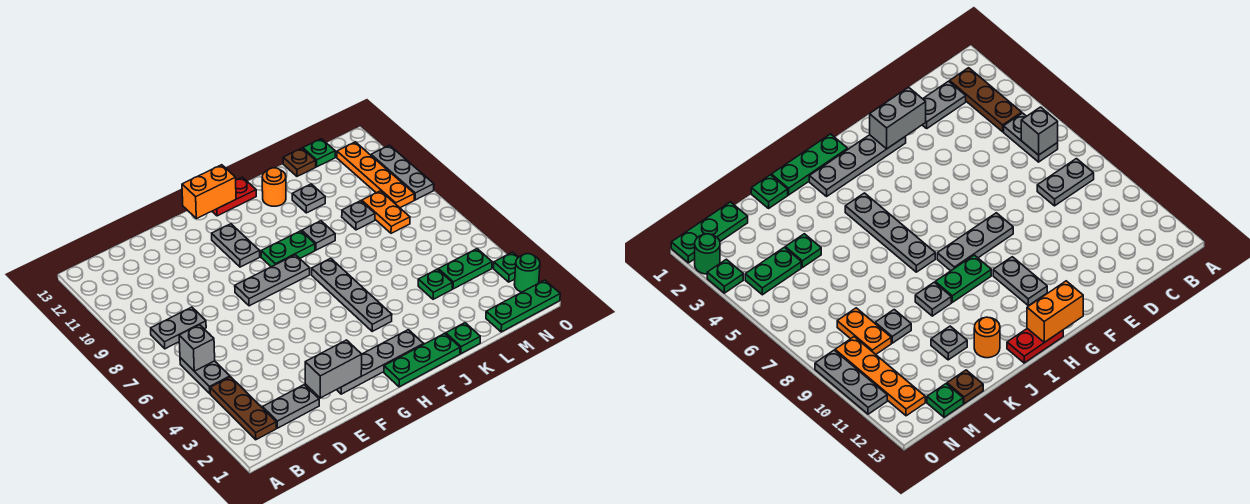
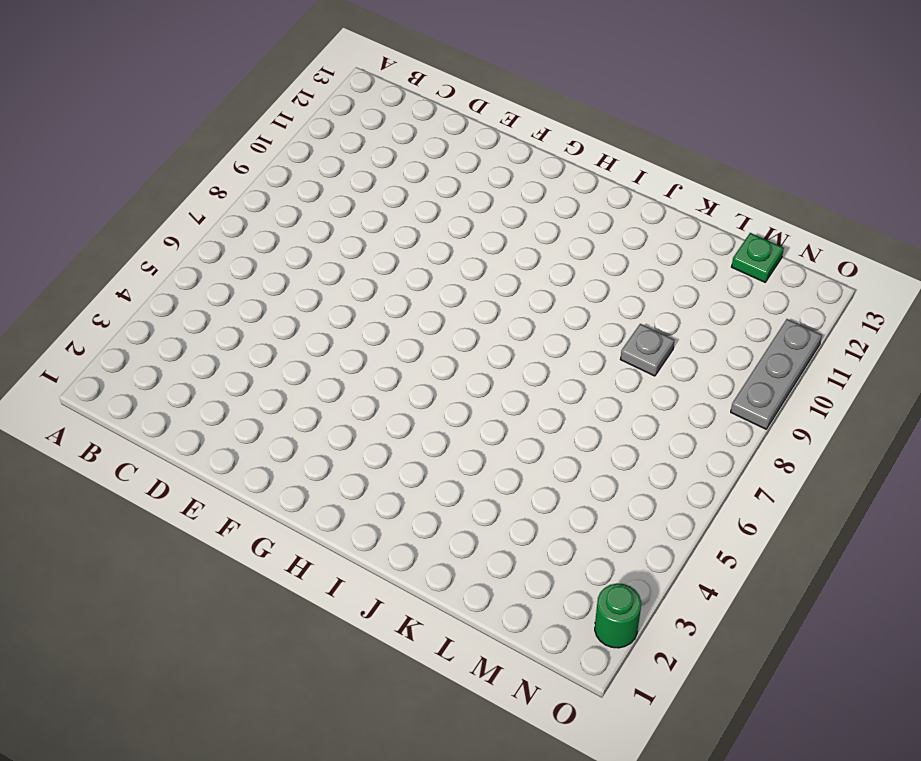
none -> brown plate B2:B4 level 1
none -> grey plate B5:B6 level 1
none -> grey plate B8:C8 level 1

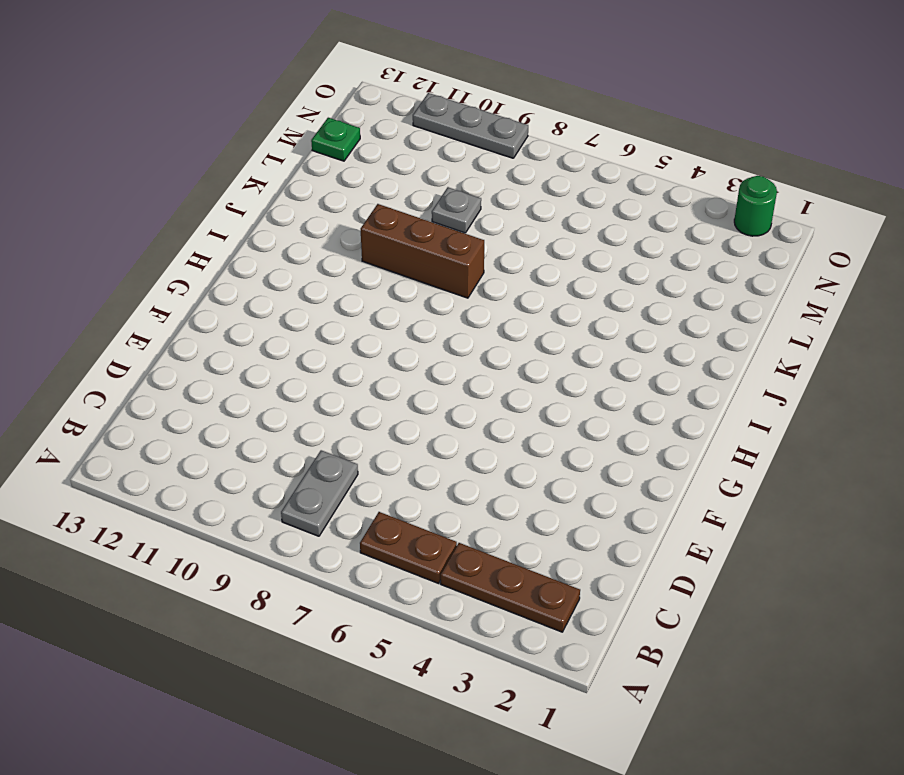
brown plate B5:B6 level 1 -> grey plate B5:B6 level 1
brown brick J8:J10 level 1 -> grey plate J9 level 1
none -> grey plate C2:D2 level 1
none -> grey plate F2:I2 level 1
none -> grey plate F8:H8 level 1

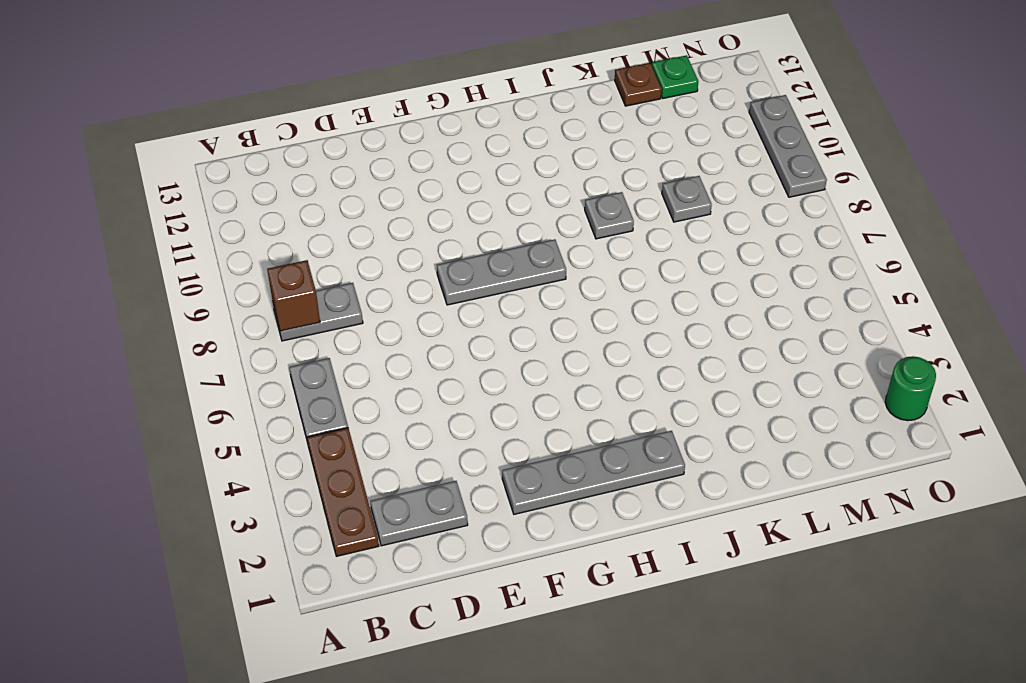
brown brick B8 level 2 -> none
none -> grey plate G10:G11 level 1
none -> green plate H1:J1 level 1
none -> green plate H9:I9 level 1

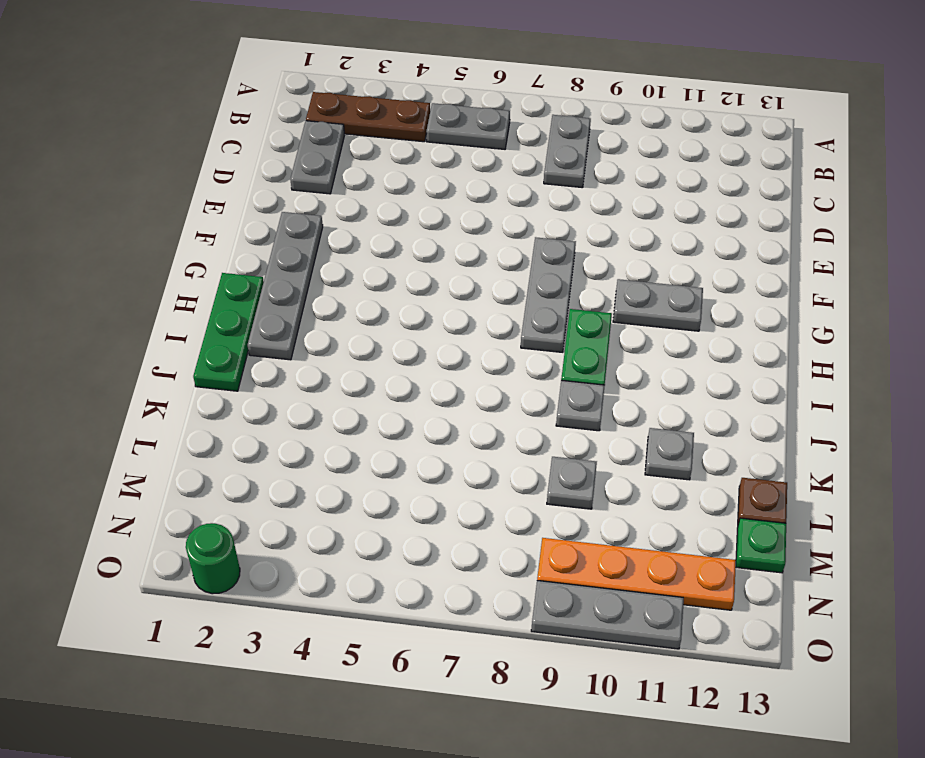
none -> red plate H13:I13 level 1
none -> grey plate I4:I7 level 1
none -> orange round brick J12 level 1

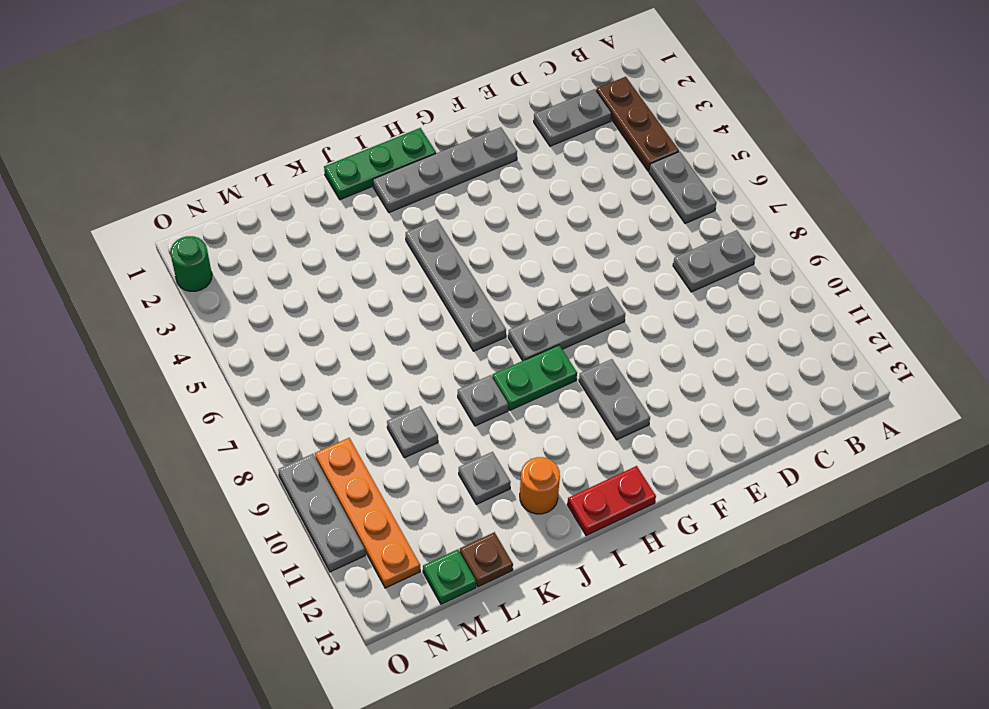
none -> green plate K1 level 1
none -> green plate L4 level 1
none -> green plate M1:O1 level 1

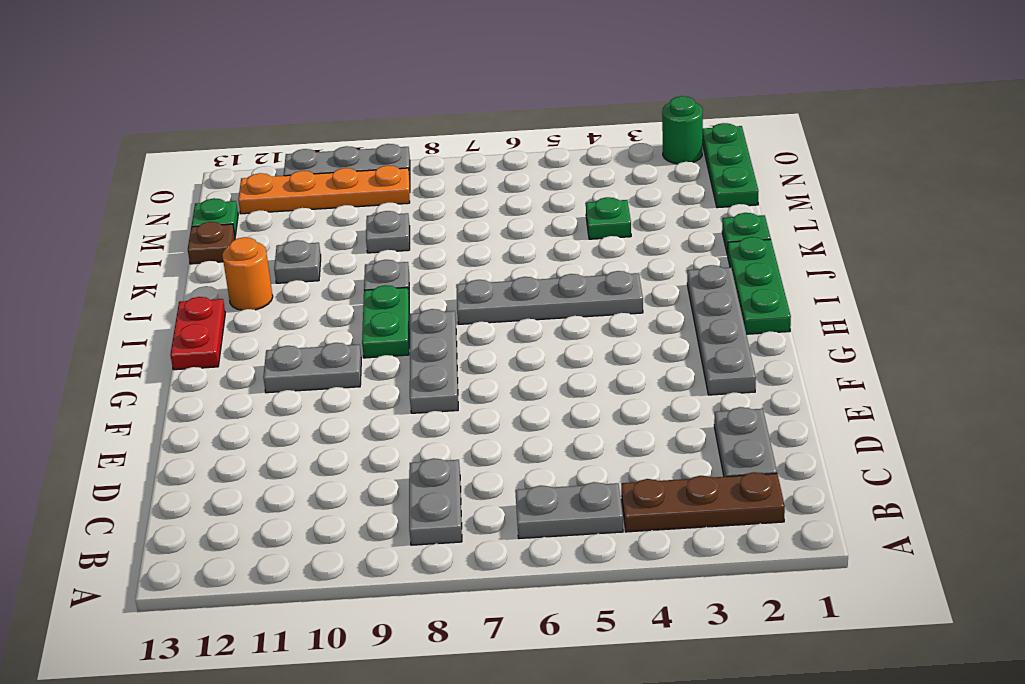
none -> green plate M4:N4 level 1
none -> orange plate M8:M9 level 1
none -> green plate O3 level 1

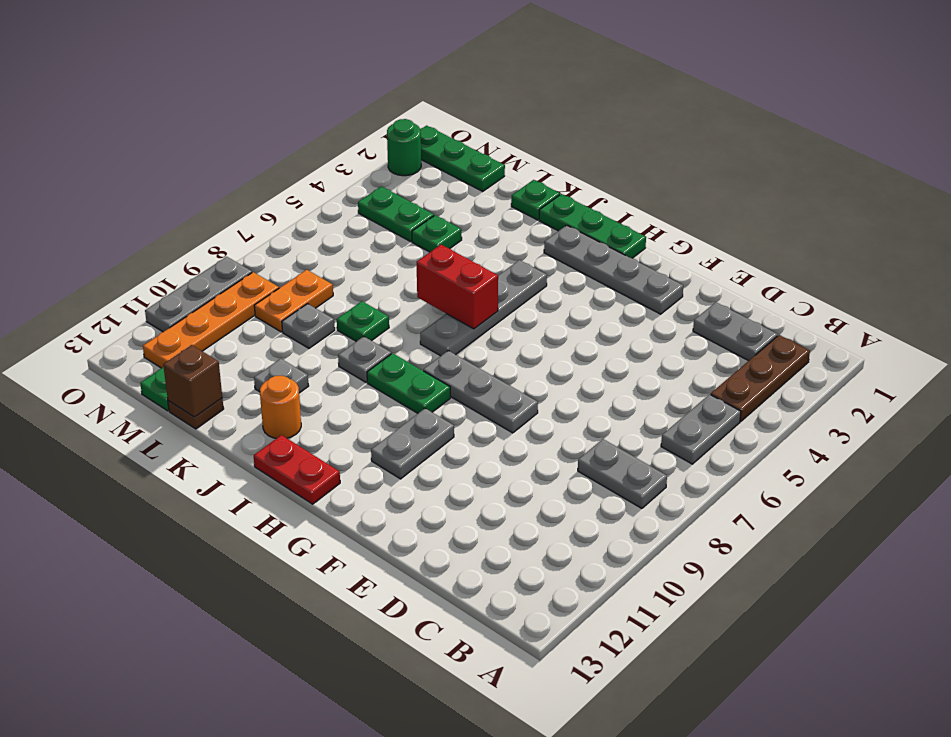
red brick I6:J6 level 2 -> none
green plate K8 level 1 -> green plate O3 level 1
brown brick L13 level 2 -> none
none -> grey brick B6 level 2
none -> grey brick E2:F2 level 2
none -> orange brick G13:H13 level 2

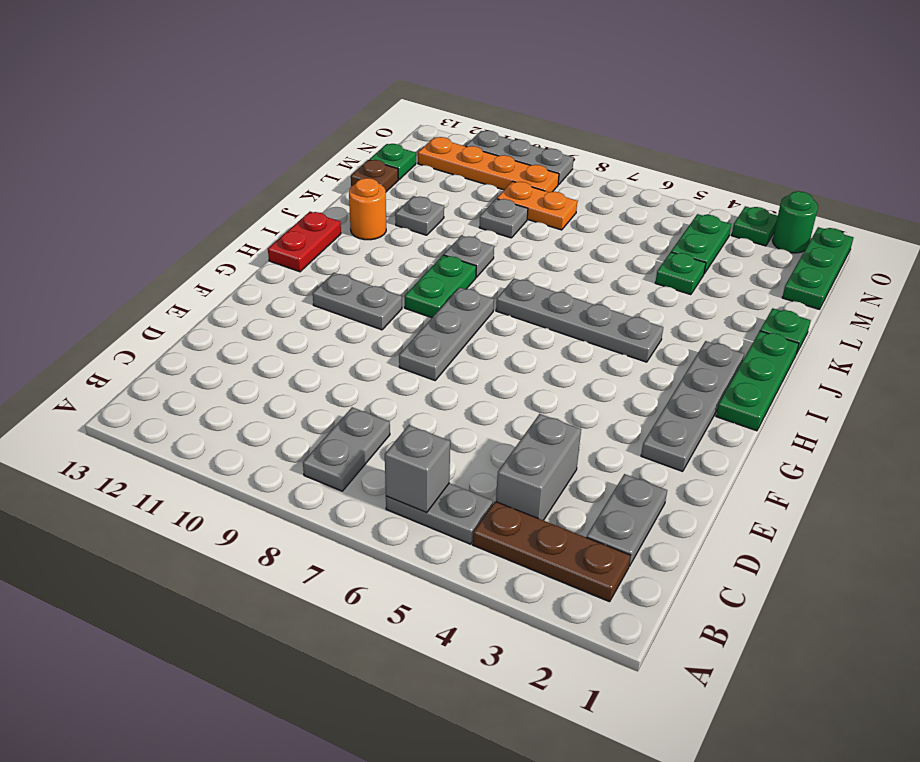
grey brick C4:D4 level 1 -> grey brick E2:F2 level 2
none -> orange brick G13:H13 level 2

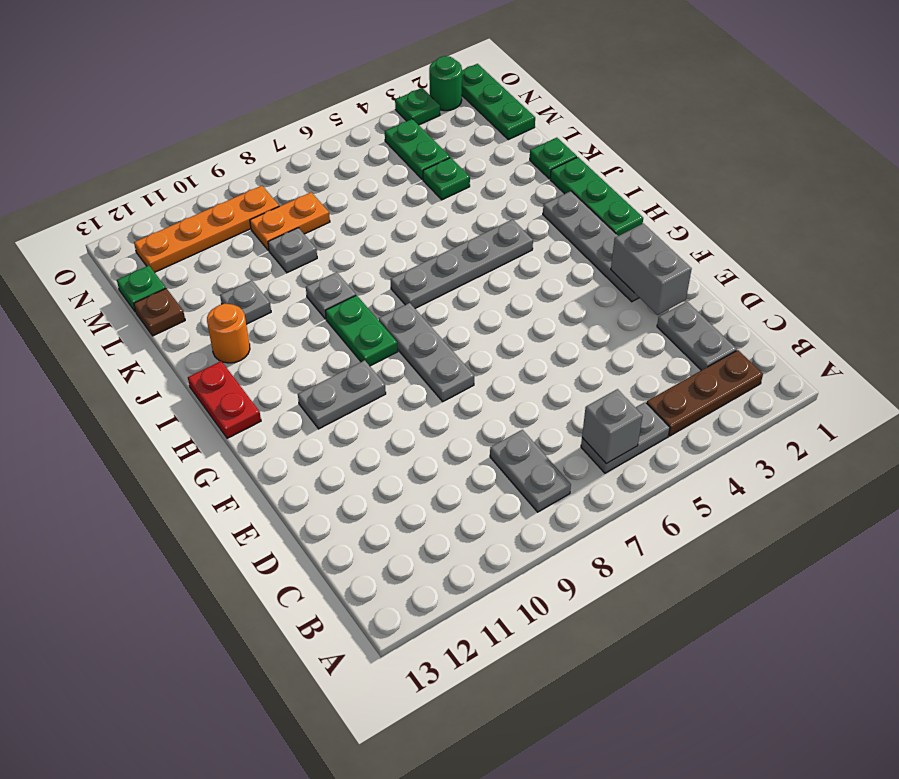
none -> grey plate O9:O11 level 1
none -> orange brick G13:H13 level 2

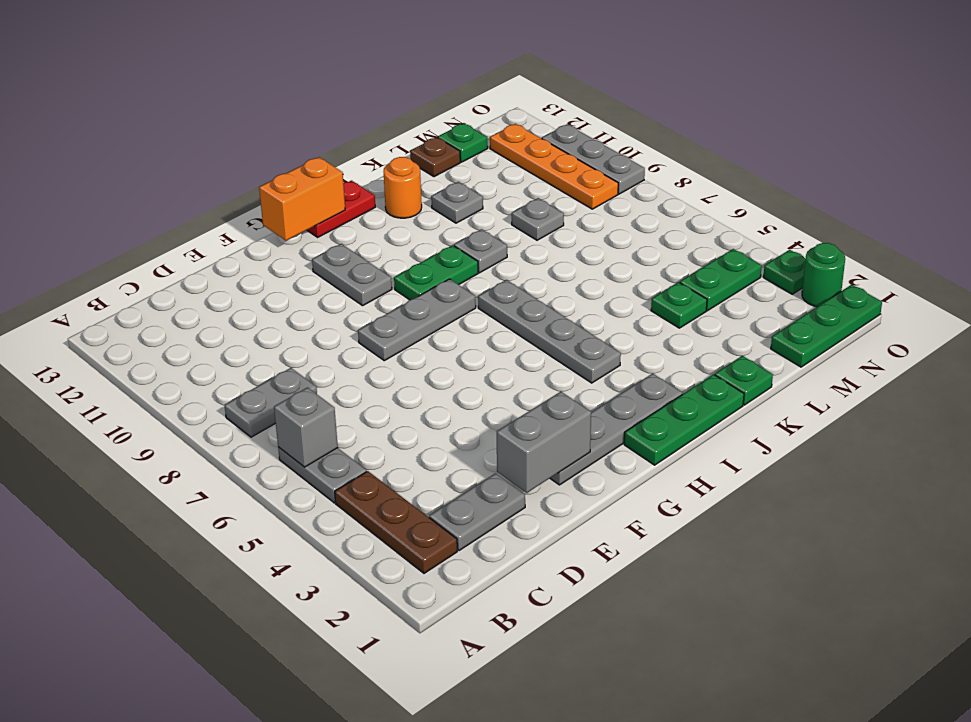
none -> orange plate M8:M9 level 1

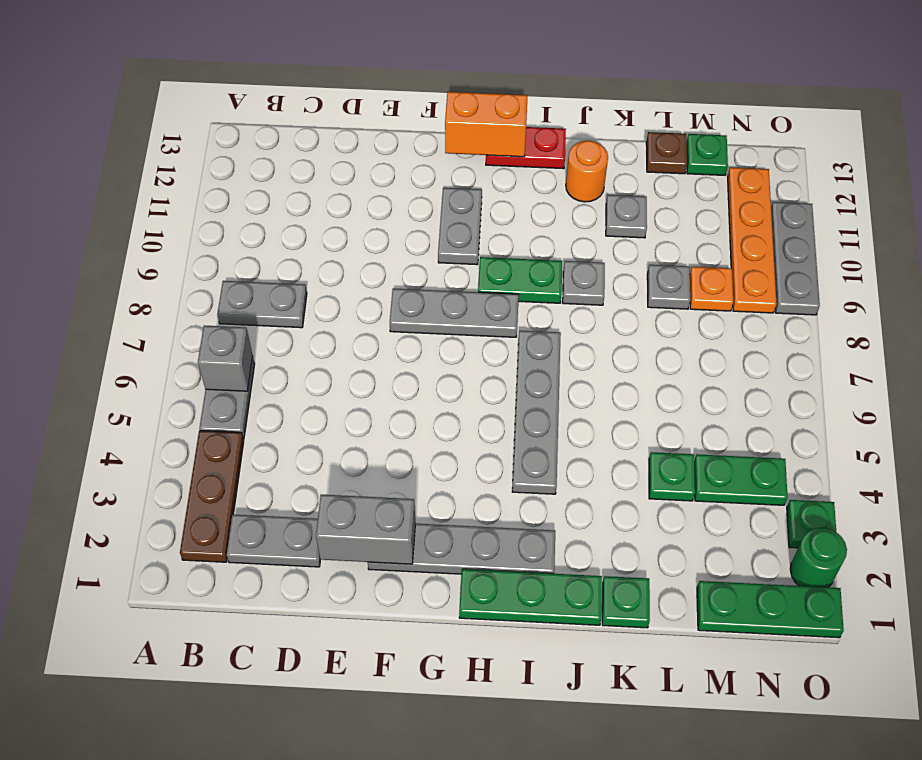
orange plate M9 level 1 -> orange plate M8:M9 level 1

